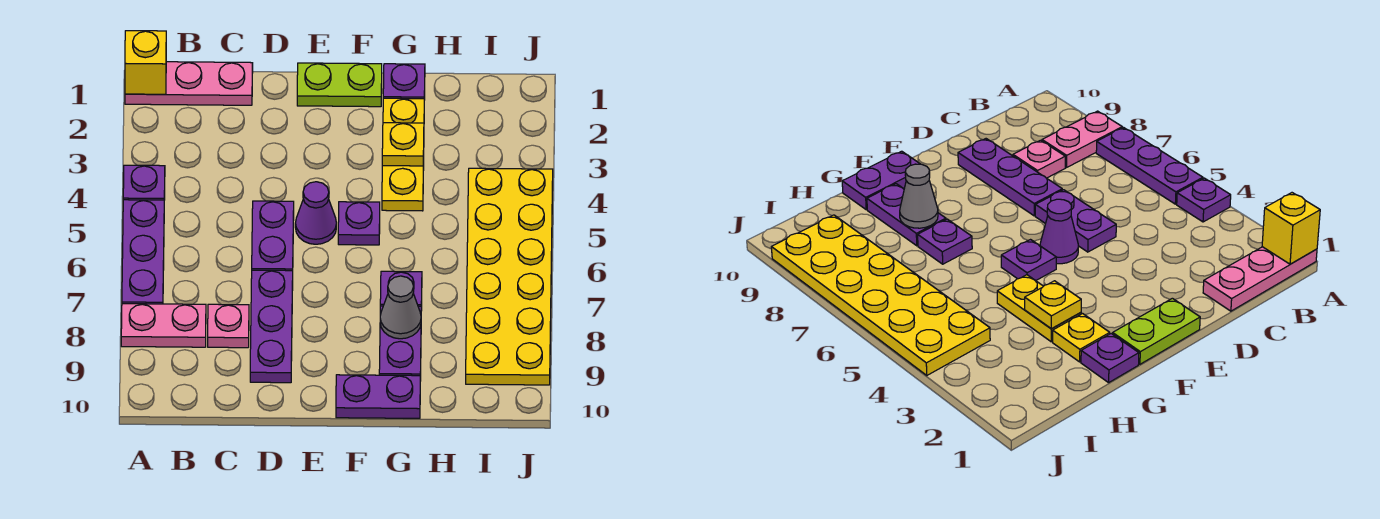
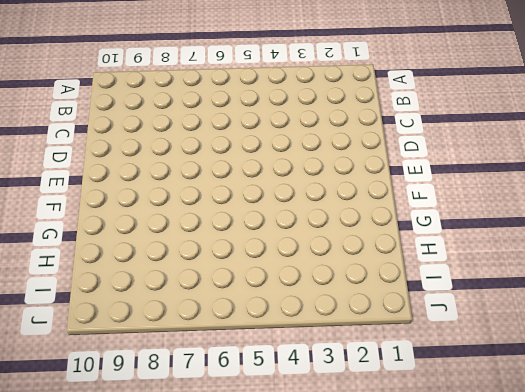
none -> pink plate A1:C1 level 1
none -> purple plate A4 level 1
none -> purple plate A5:A7 level 1

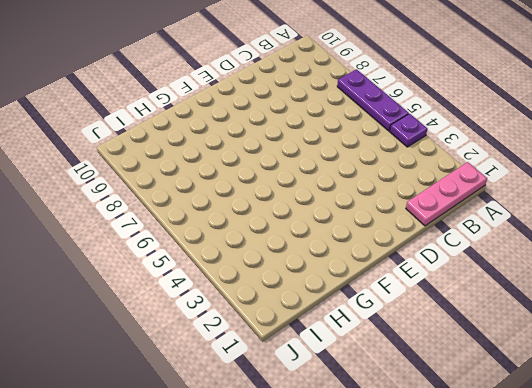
none -> pink plate A8:B8 level 1
none -> pink plate C8 level 1
none -> purple plate D5:D6 level 1

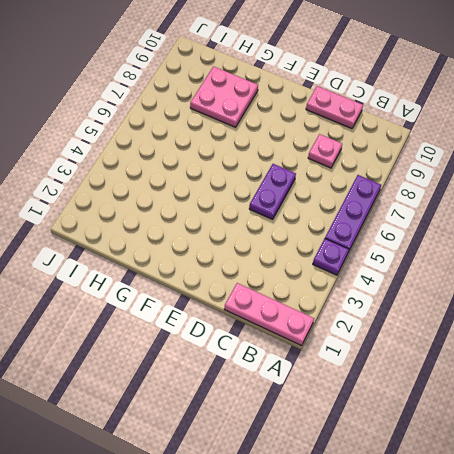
pink plate C10:D10 level 1 -> pink plate A8:B8 level 1
pink plate G8:H9 level 1 -> purple plate G8:G9 level 1
none -> purple plate D7:D9 level 1
none -> lime plate E1:F1 level 1
none -> purple cone E5 level 1

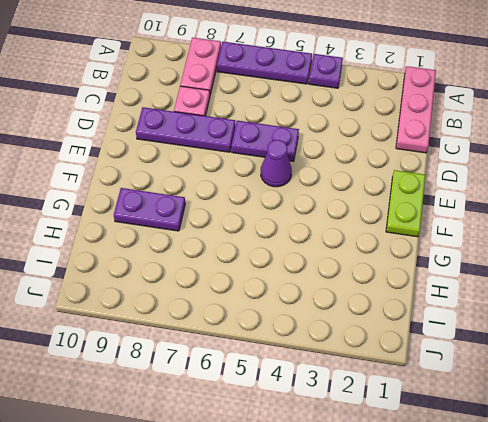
none -> purple plate F5 level 1
none -> purple plate F10:G10 level 1
none -> purple plate G1 level 1

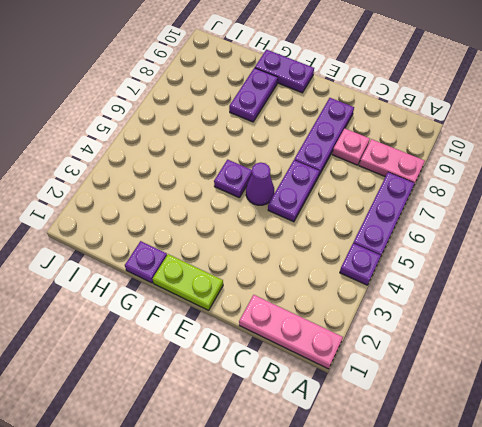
none -> yellow plate G2 level 1
none -> yellow plate G3:G4 level 1
none -> purple plate G7 level 1

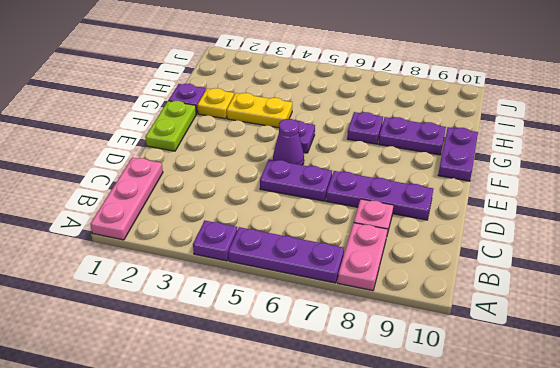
none -> yellow plate I4:J9 level 1
none -> yellow brick A1 level 2
none -> yellow plate G3 level 2

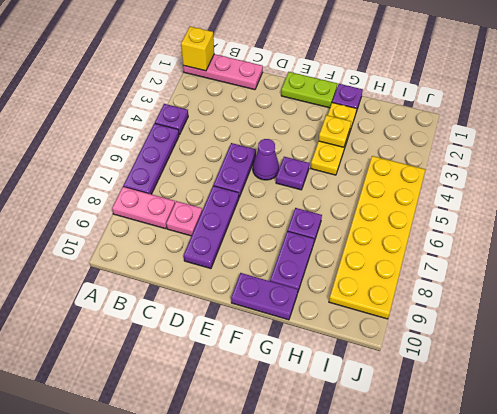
none -> grey cone G8 level 2

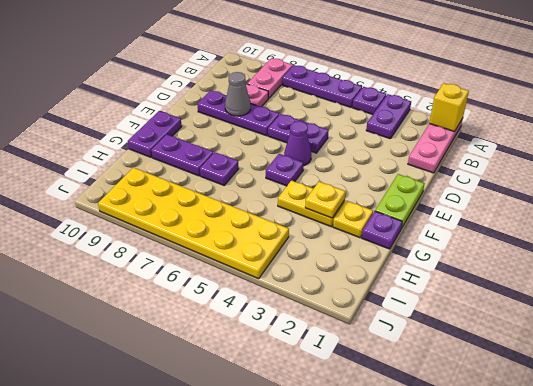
purple plate A3:B3 level 1 -> none
grey cone D8 level 2 -> grey cone G8 level 2

